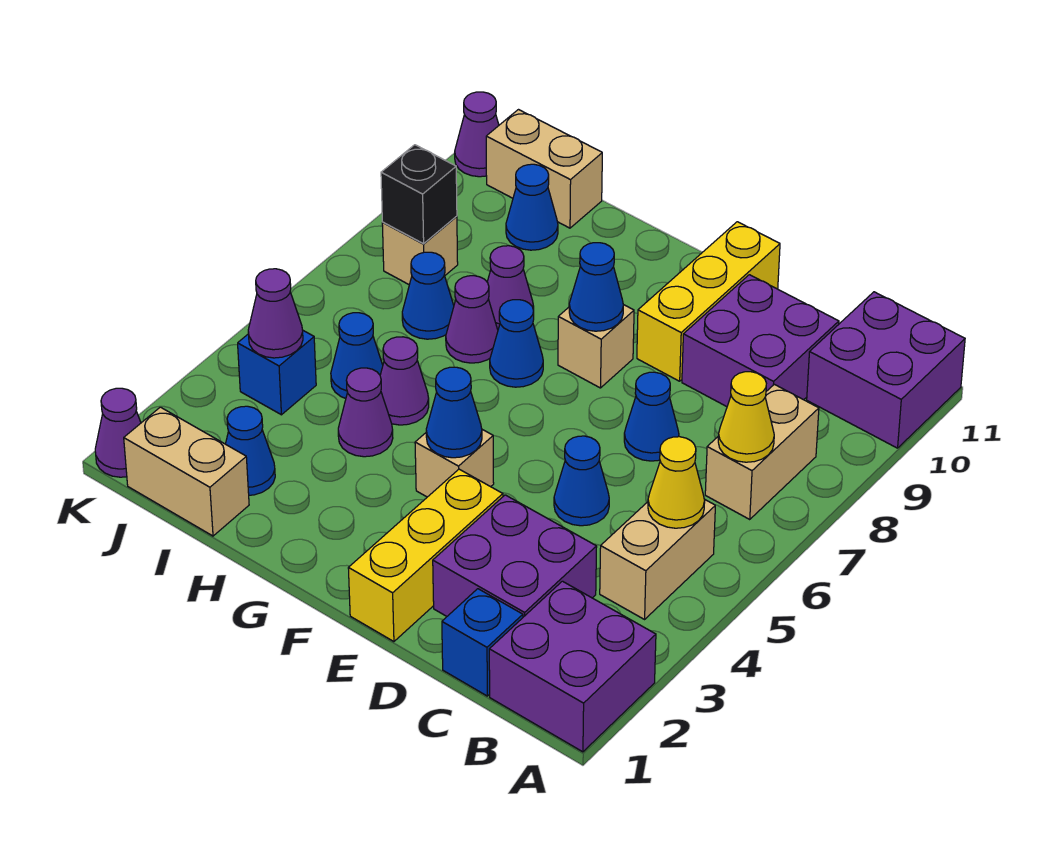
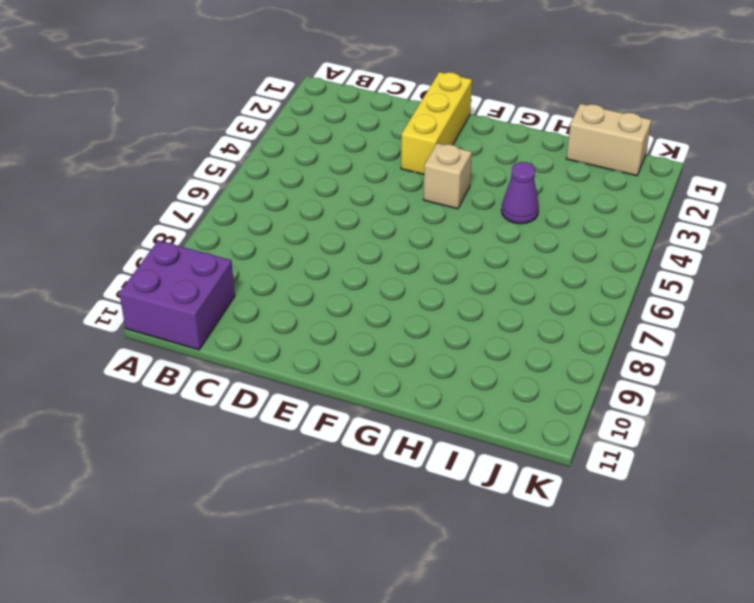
none -> purple brick A1:B2 level 1
none -> tan brick B4:B5 level 1
none -> tan brick B7:B8 level 1
none -> blue brick C1 level 1

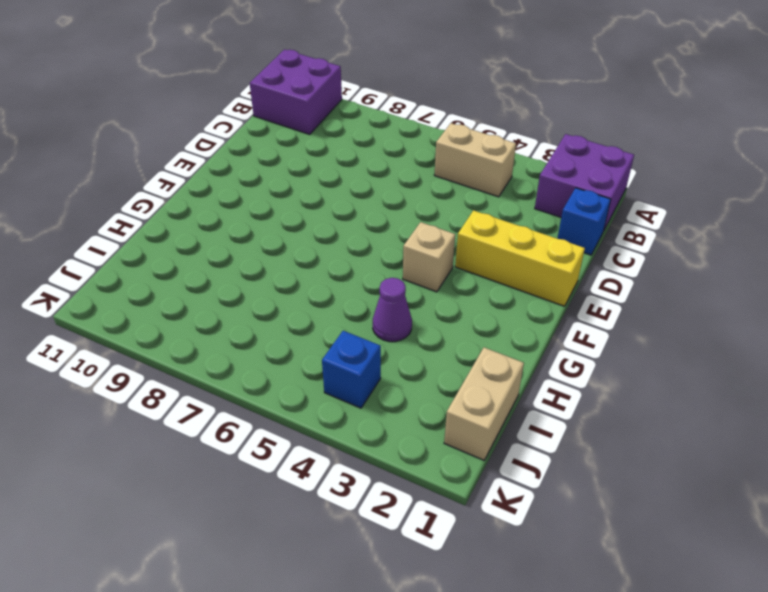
none -> tan brick B7:B8 level 1
none -> purple brick C2:D3 level 1
none -> purple brick C9:D10 level 1
none -> blue cone D5 level 1

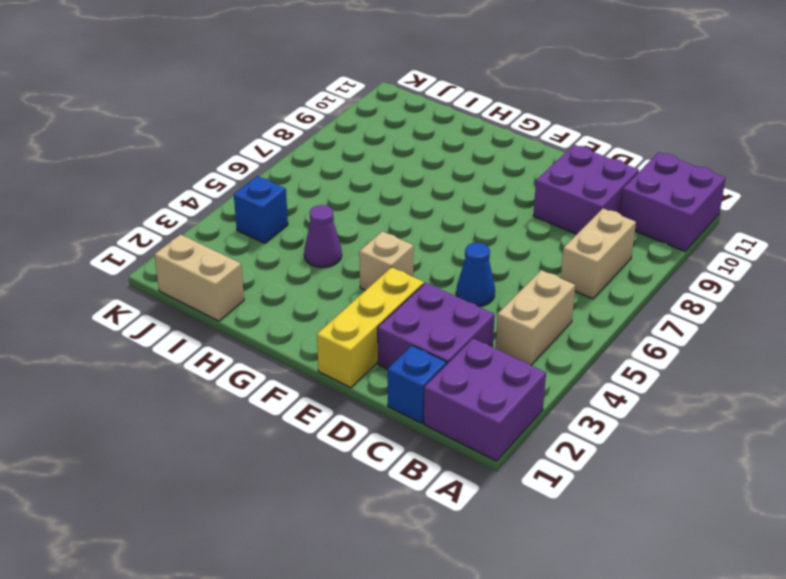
none -> blue cone D7 level 1
none -> yellow brick E9:E11 level 1
none -> tan brick F8 level 1
none -> blue cone G7 level 1

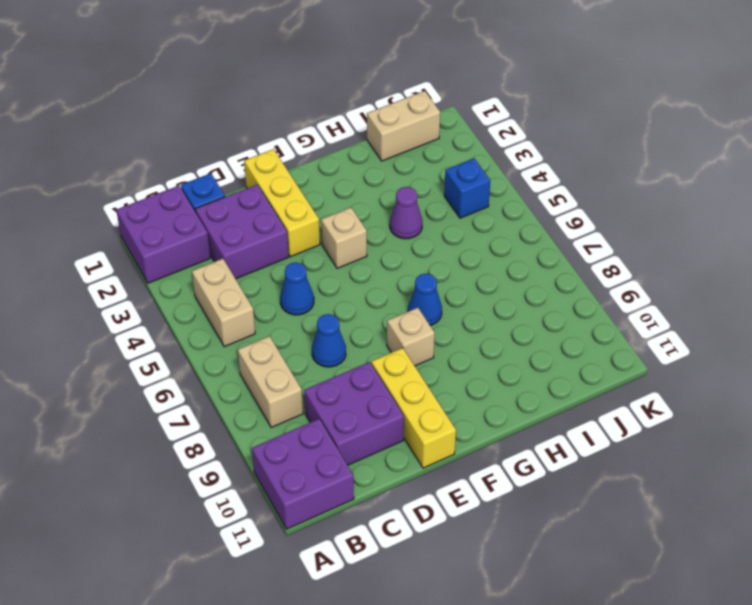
none -> purple cone H5 level 1
none -> purple cone H7 level 1
none -> purple cone H8 level 1
none -> blue cone I2 level 1

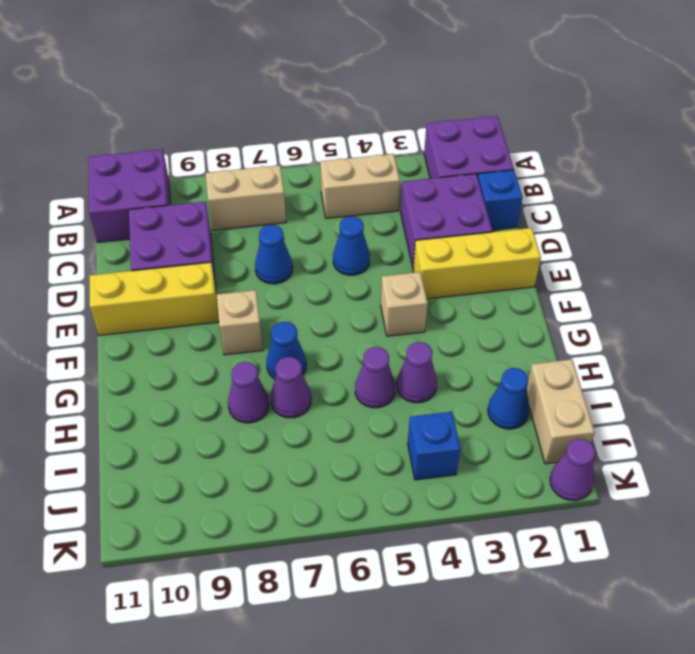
none -> blue cone I5 level 1
none -> blue cone I7 level 1
none -> blue cone I10 level 1
none -> tan brick I11:J11 level 1

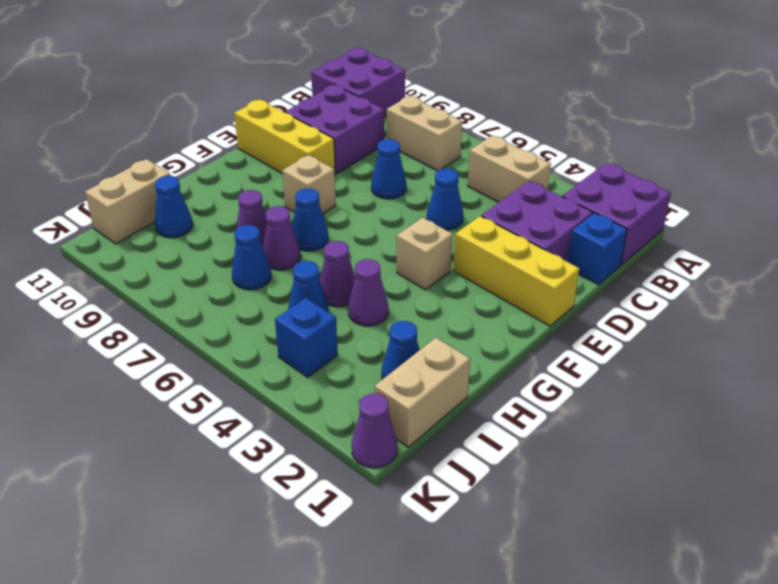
none -> tan brick J8 level 1
none -> purple cone K11 level 1
none -> yellow cone B5 level 2
none -> yellow cone B7 level 2

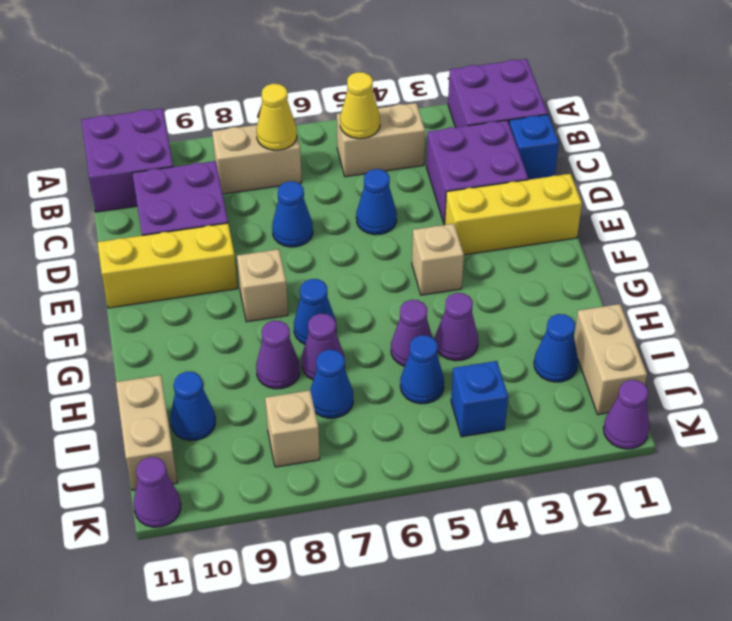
none -> blue cone F4 level 2
none -> blue cone F8 level 2
none -> purple cone J4 level 2
none -> black brick J8 level 2

